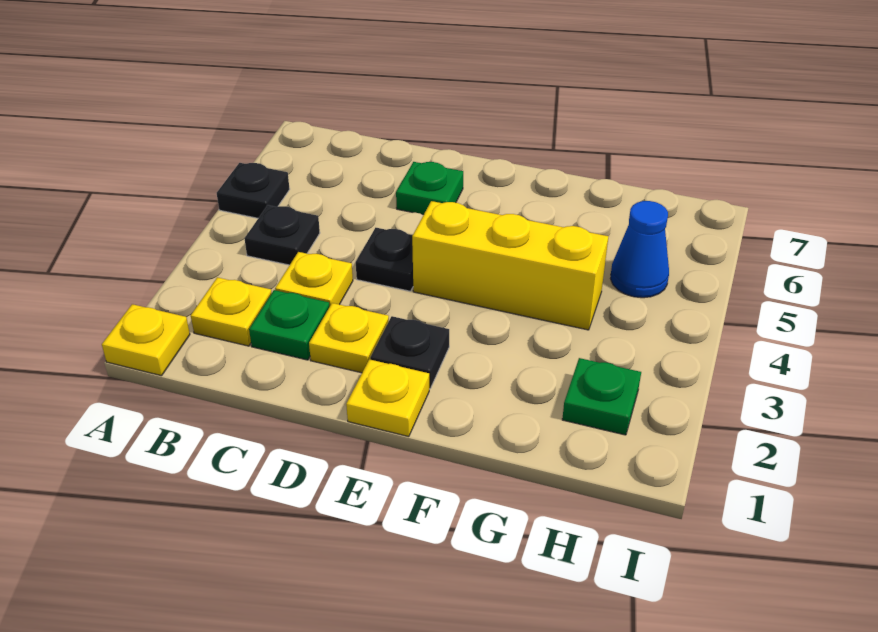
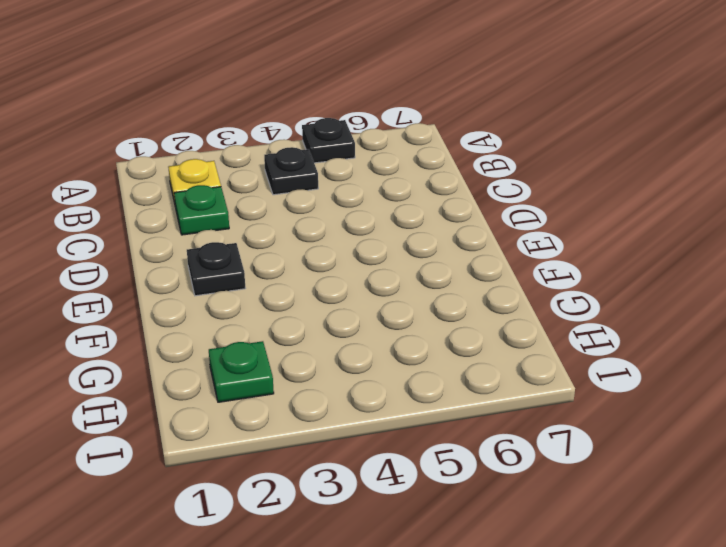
none -> yellow plate A1 level 1
none -> yellow plate C3 level 1
none -> yellow plate D2 level 1

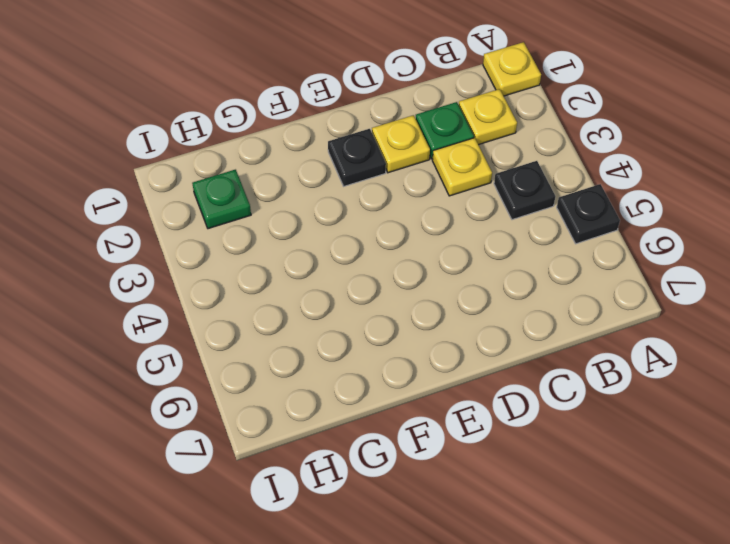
none -> black plate D4 level 1
none -> green plate D6 level 1
none -> yellow plate E1 level 1

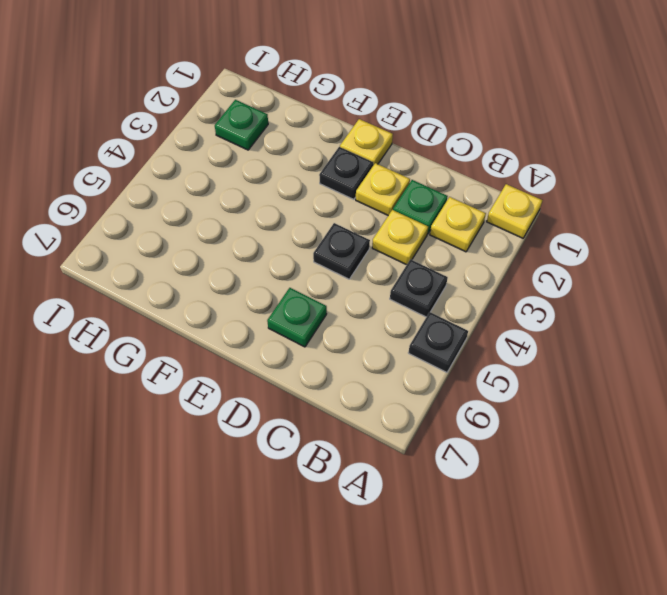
none -> yellow brick E4:G4 level 1
none -> blue cone H5 level 1

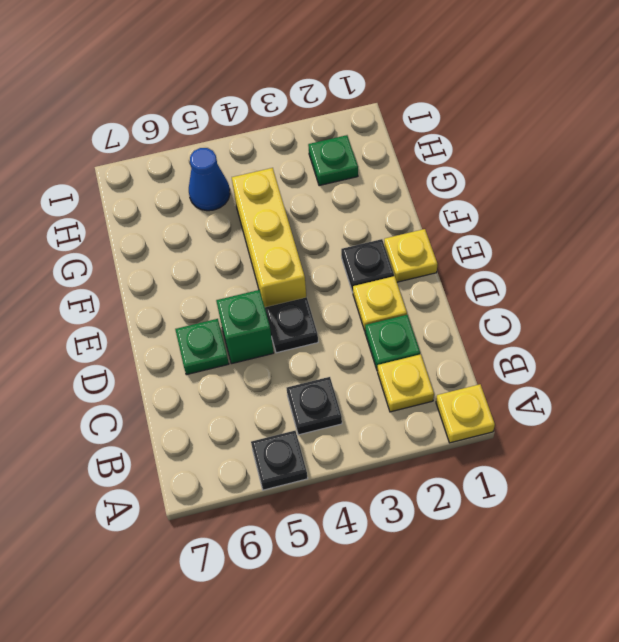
green brick D5 level 1 -> none
none -> yellow plate C3 level 1

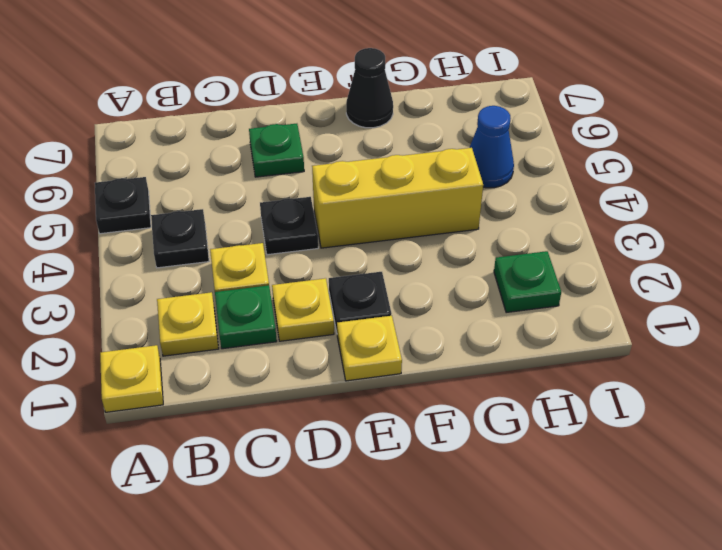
black cone F7 level 1 -> none

